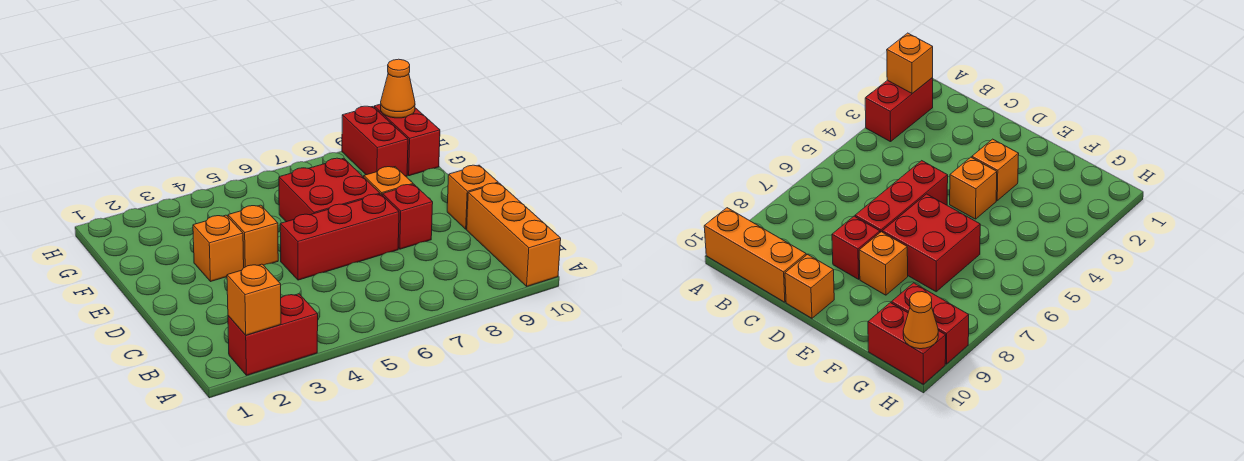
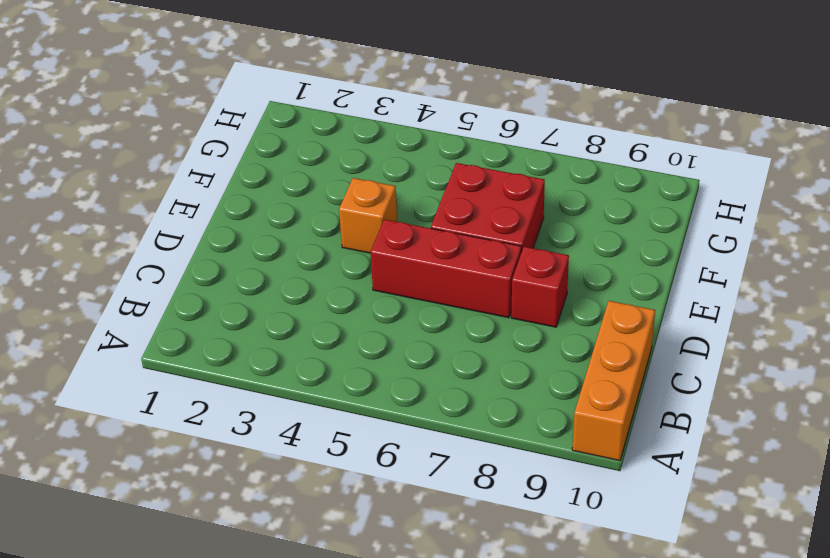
none -> red brick A2:A3 level 1
none -> orange brick D10 level 1
none -> orange brick E3 level 1

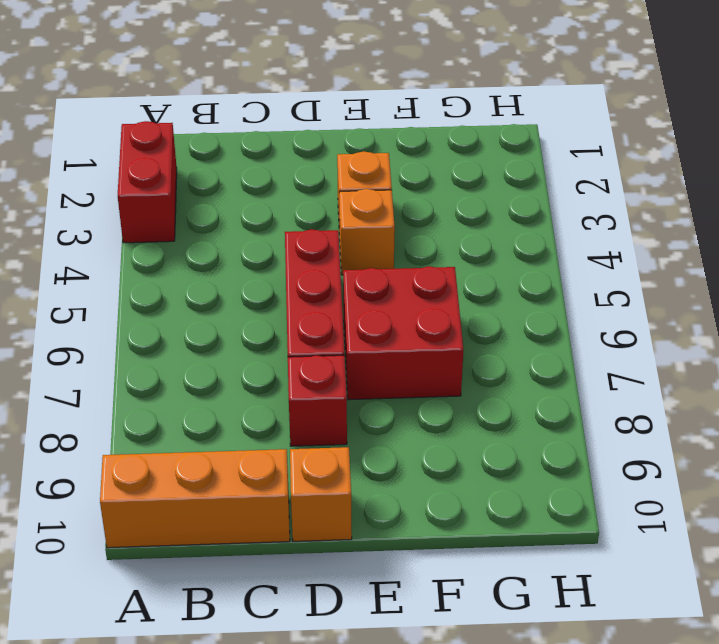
none -> orange brick E8 level 1
none -> red brick G9:H9 level 1
none -> red brick G10:H10 level 1

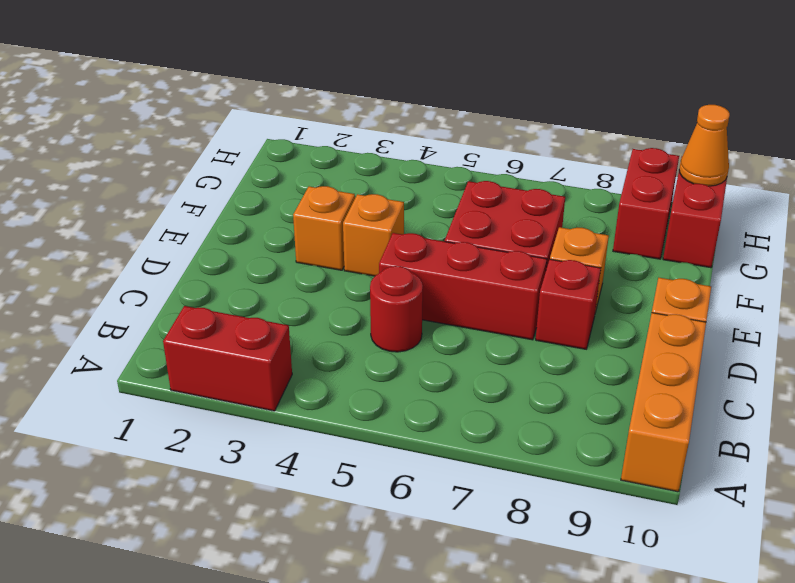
red round brick C5 level 1 -> none
none -> orange brick A2 level 2

